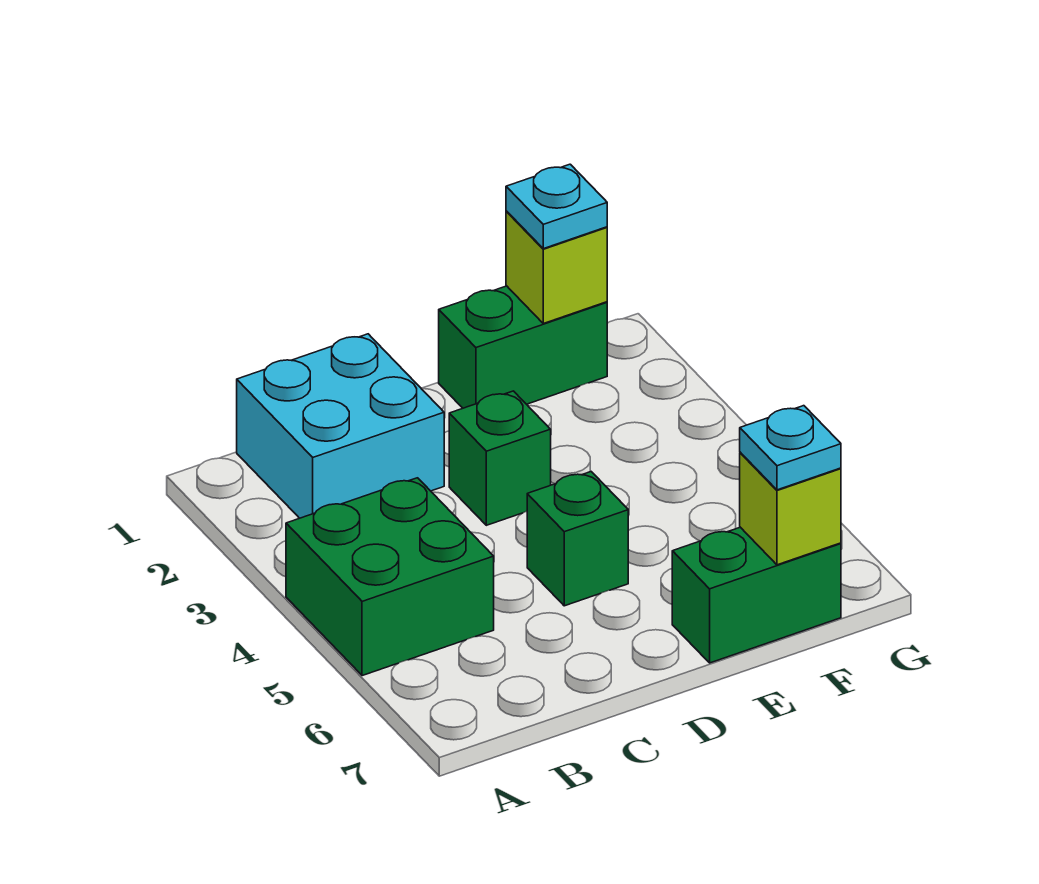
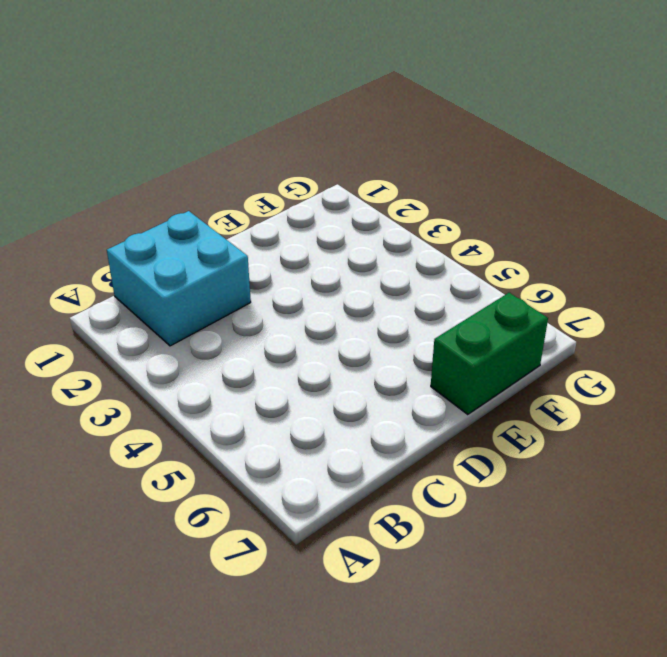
none -> green brick A4:B5 level 1
none -> green brick D3 level 1

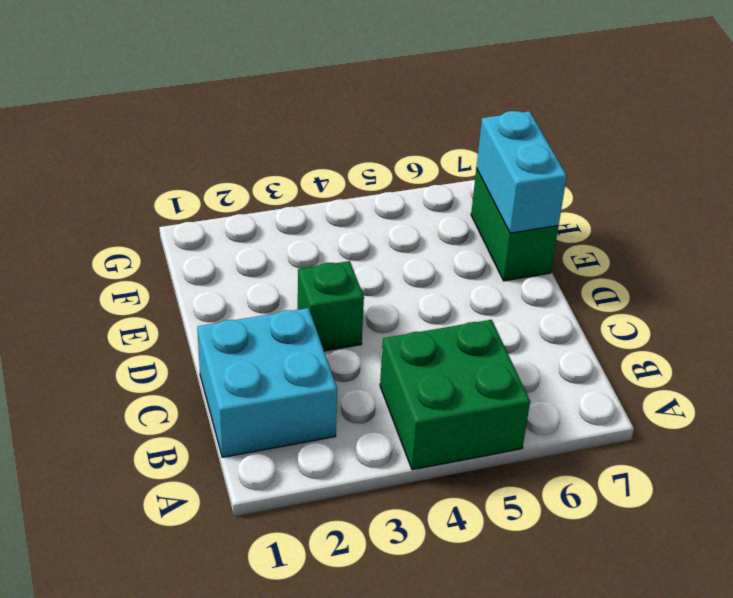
cyan brick E7:F7 level 2 -> lime brick F7 level 2
none -> green brick D5 level 1
none -> green brick E1:F1 level 1

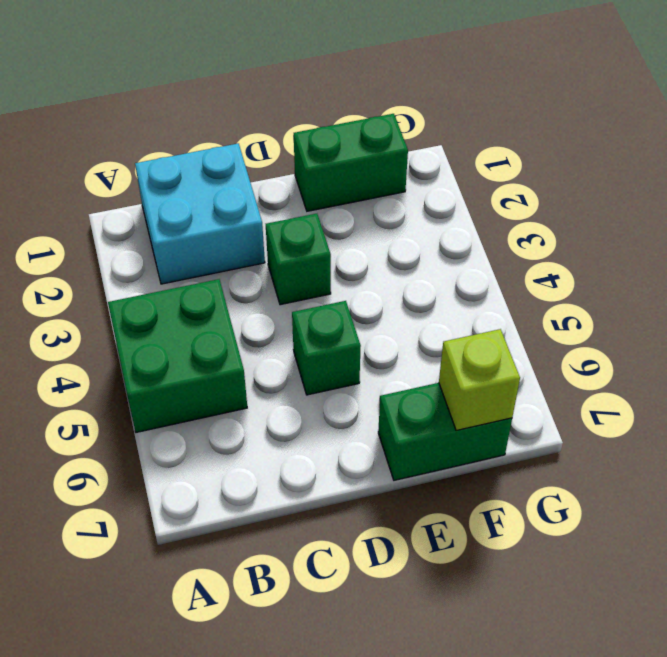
none -> lime brick F1 level 2
none -> cyan plate F1 level 3

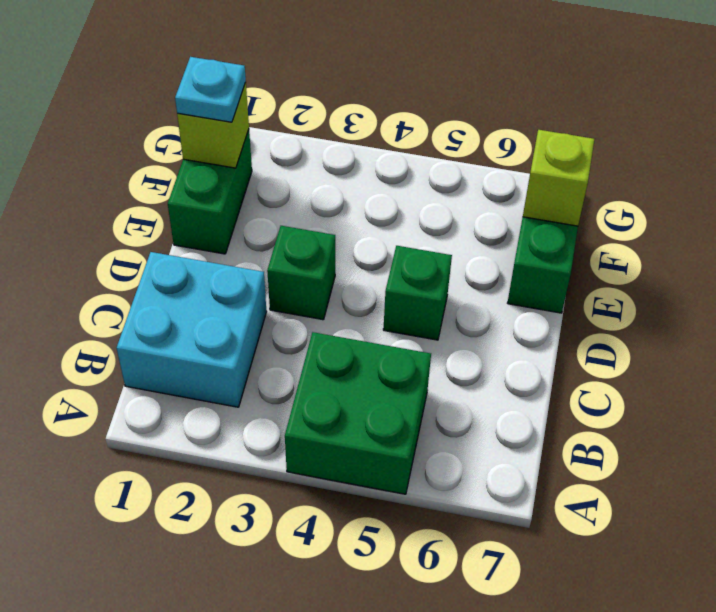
none -> cyan plate F7 level 3

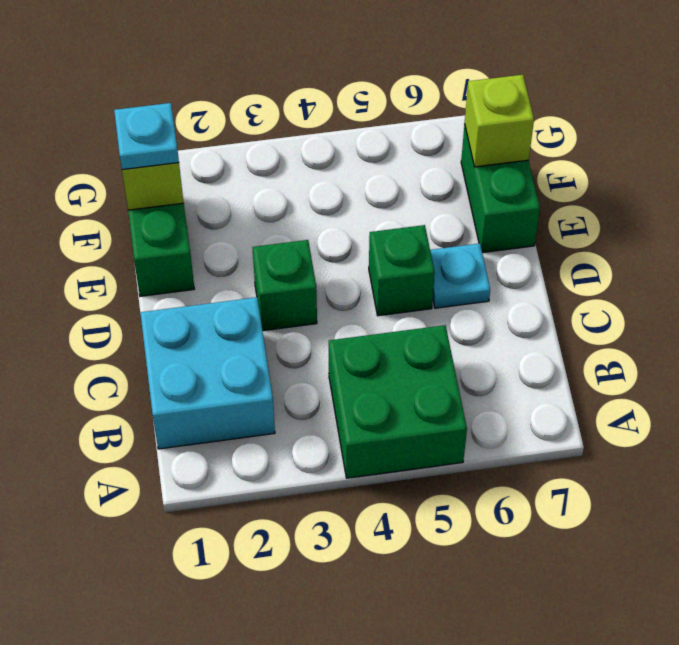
cyan plate D6 level 1 -> cyan plate F7 level 3

